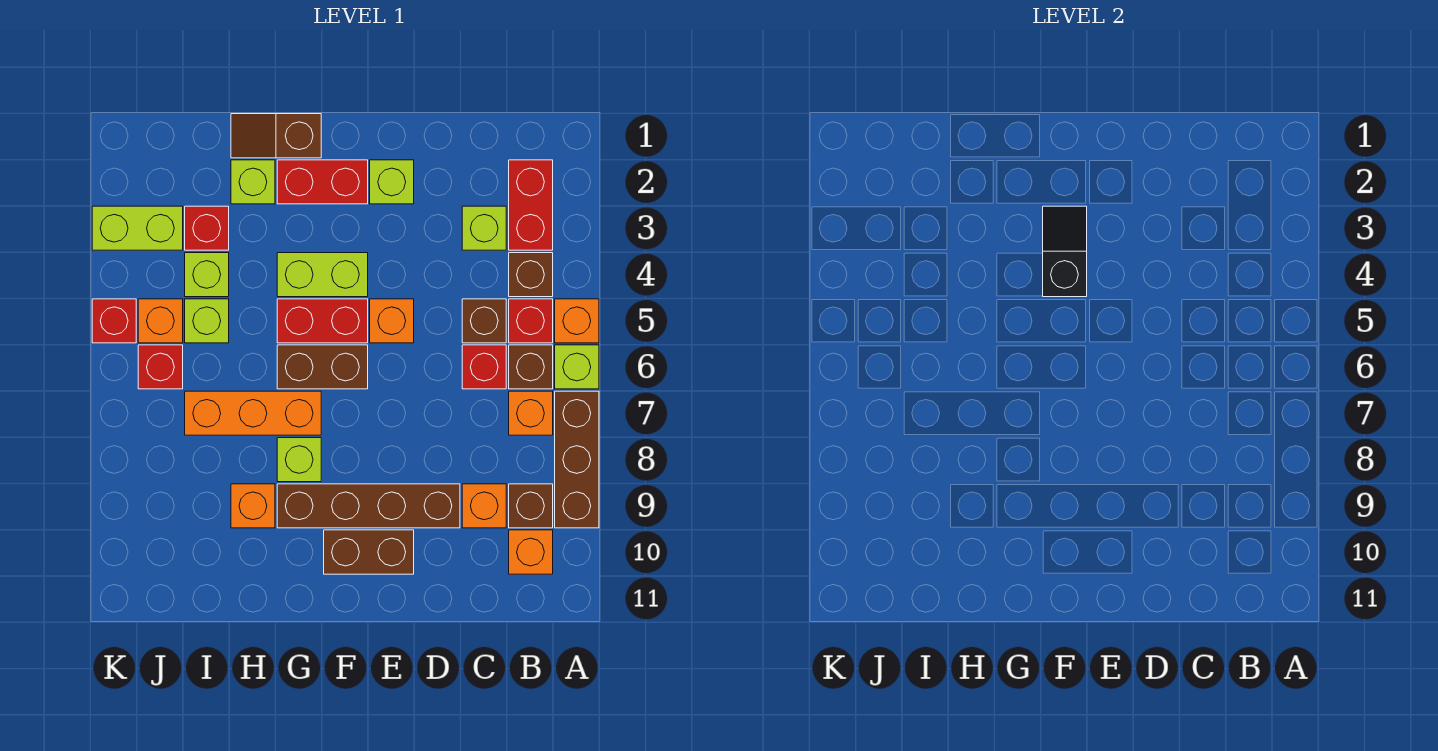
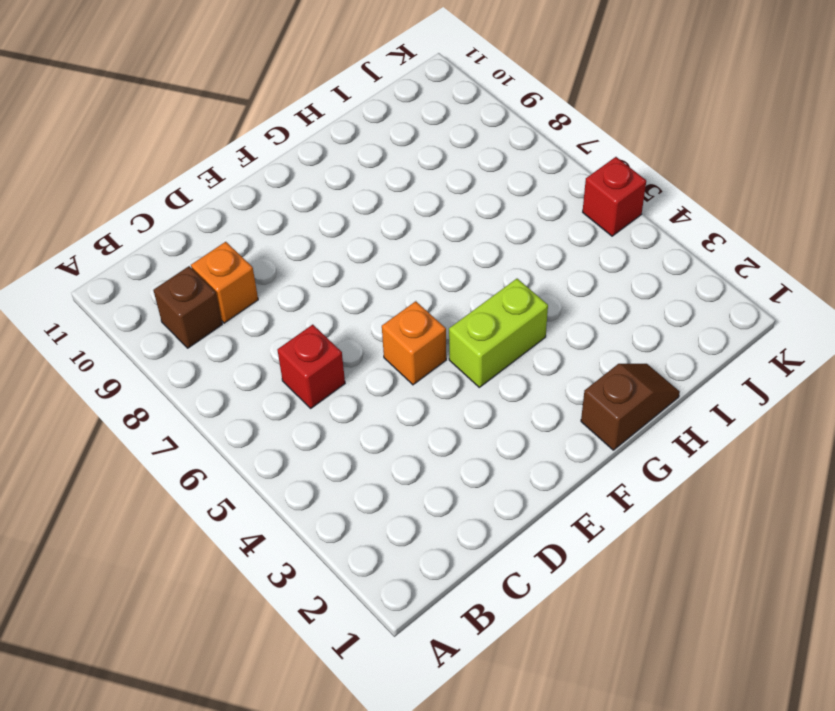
none -> orange brick A5 level 1
none -> lime brick A6 level 1
none -> brown brick A7:A9 level 1
none -> red brick B2:B3 level 1

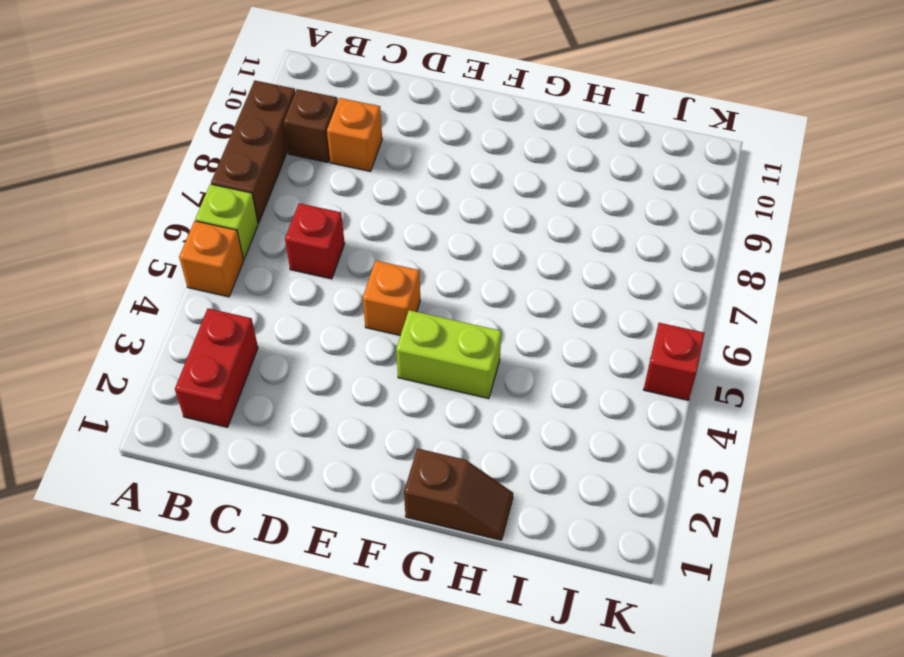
none -> brown brick B4 level 1
none -> red brick B5 level 1
none -> brown brick B6 level 1
none -> orange brick B7 level 1

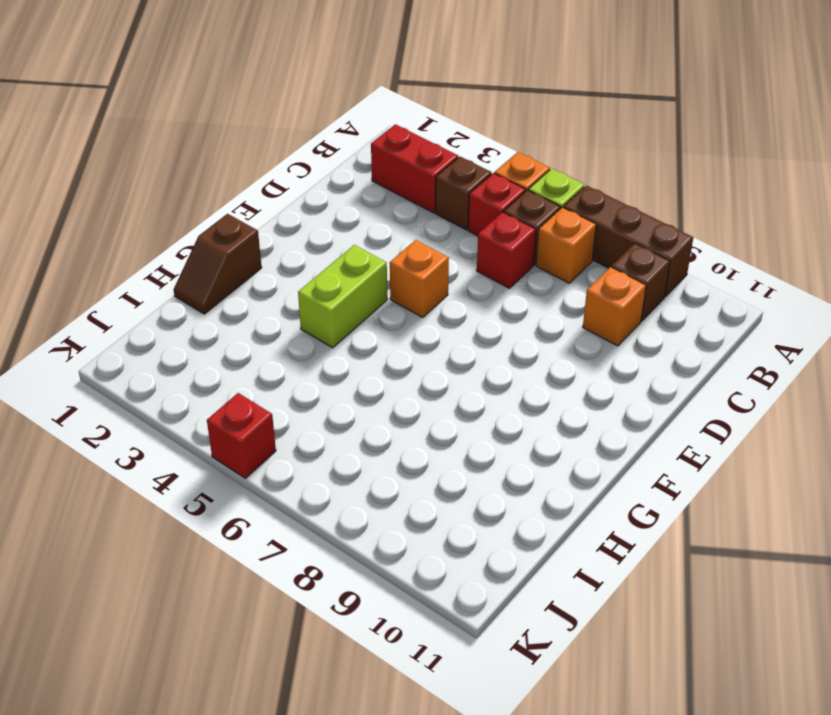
none -> orange brick B10 level 1
none -> lime brick C3 level 1
none -> brown brick C5 level 1
none -> brown brick D9:G9 level 1

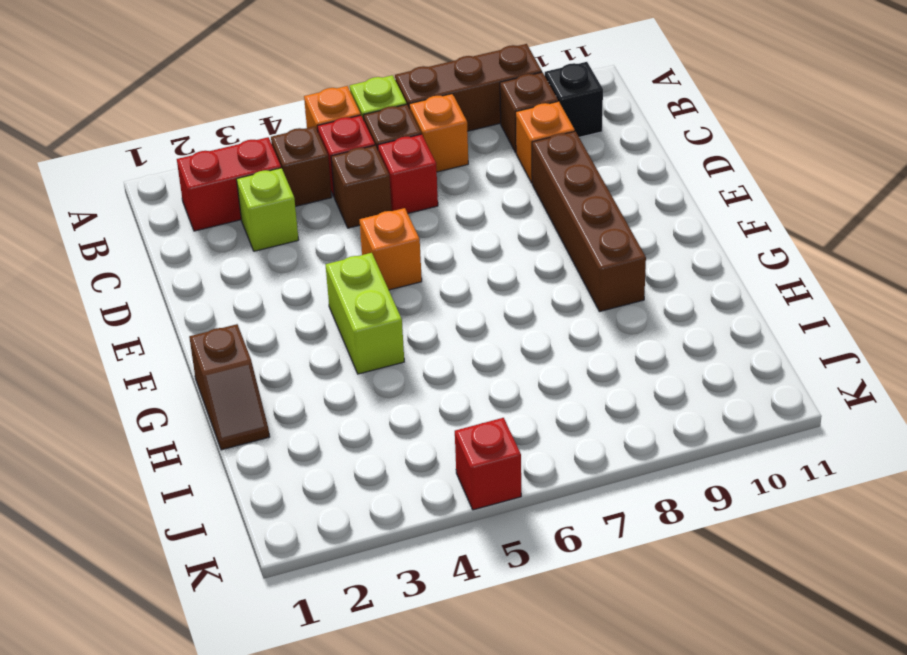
black brick B10 level 1 -> orange brick B10 level 1
none -> lime brick E2 level 1
none -> brown brick E10:F10 level 1
none -> red brick F2:G2 level 1
none -> red brick F5:G5 level 1

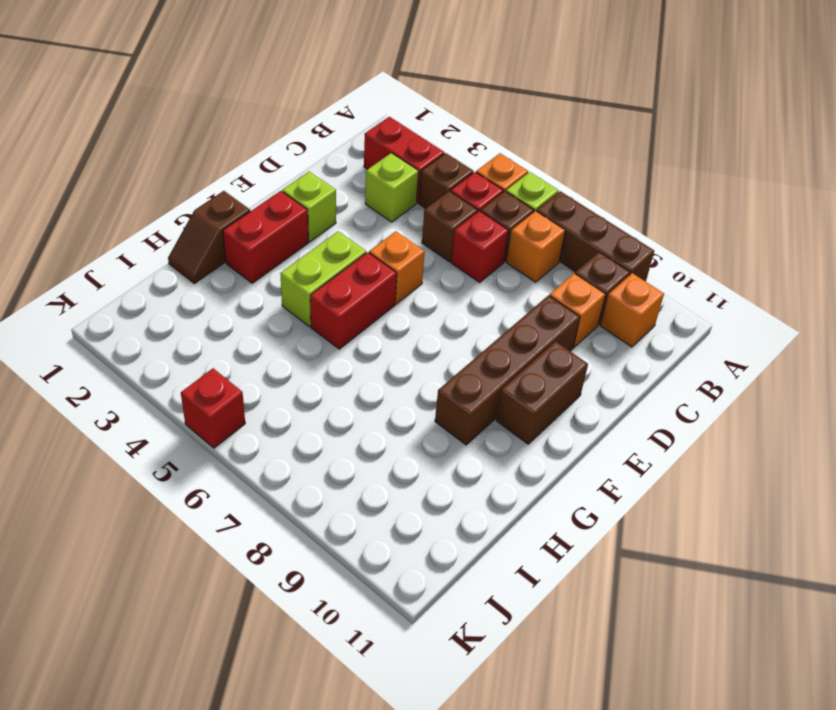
none -> brown brick F6:G6 level 1
none -> orange brick G7:I7 level 1
none -> lime brick G8 level 1
none -> lime brick H2 level 1

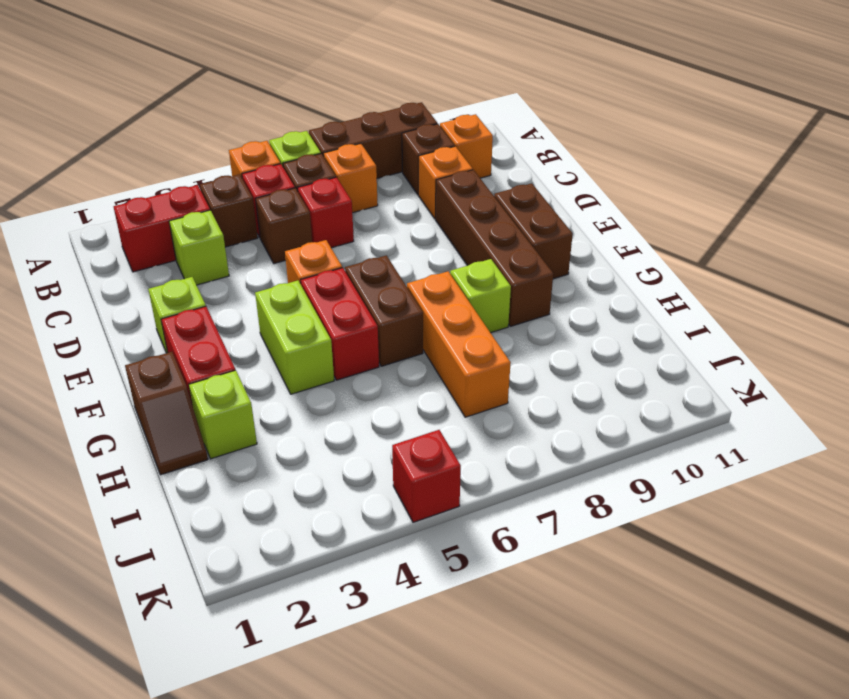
none -> orange brick H9 level 1
none -> red brick I3 level 1
none -> lime brick I4 level 1
none -> lime brick I5 level 1

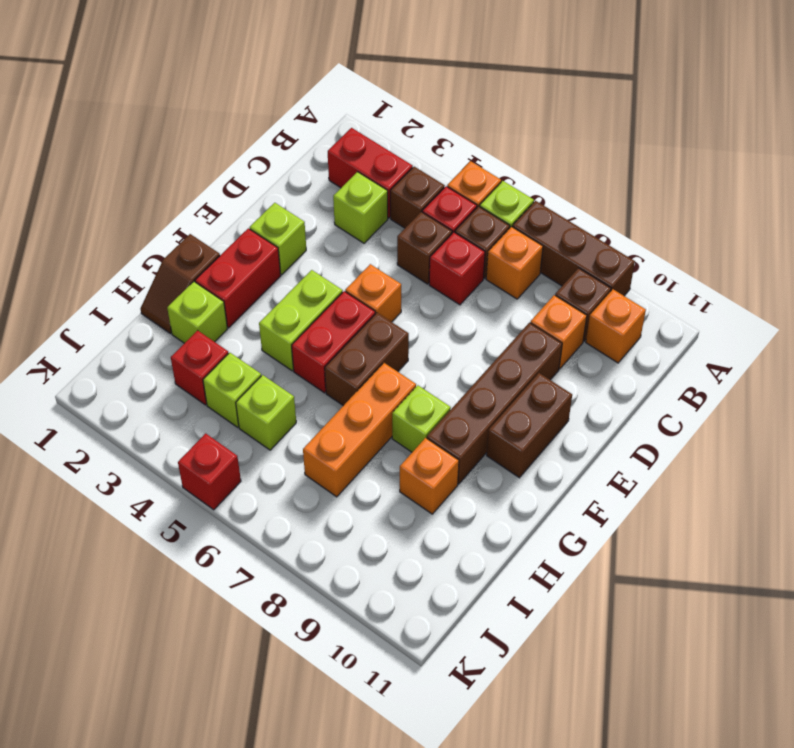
none -> lime brick J3:K3 level 1
none -> orange brick J5 level 1
none -> red brick J6 level 1
none -> black slope F3:F4 level 2 top 4

